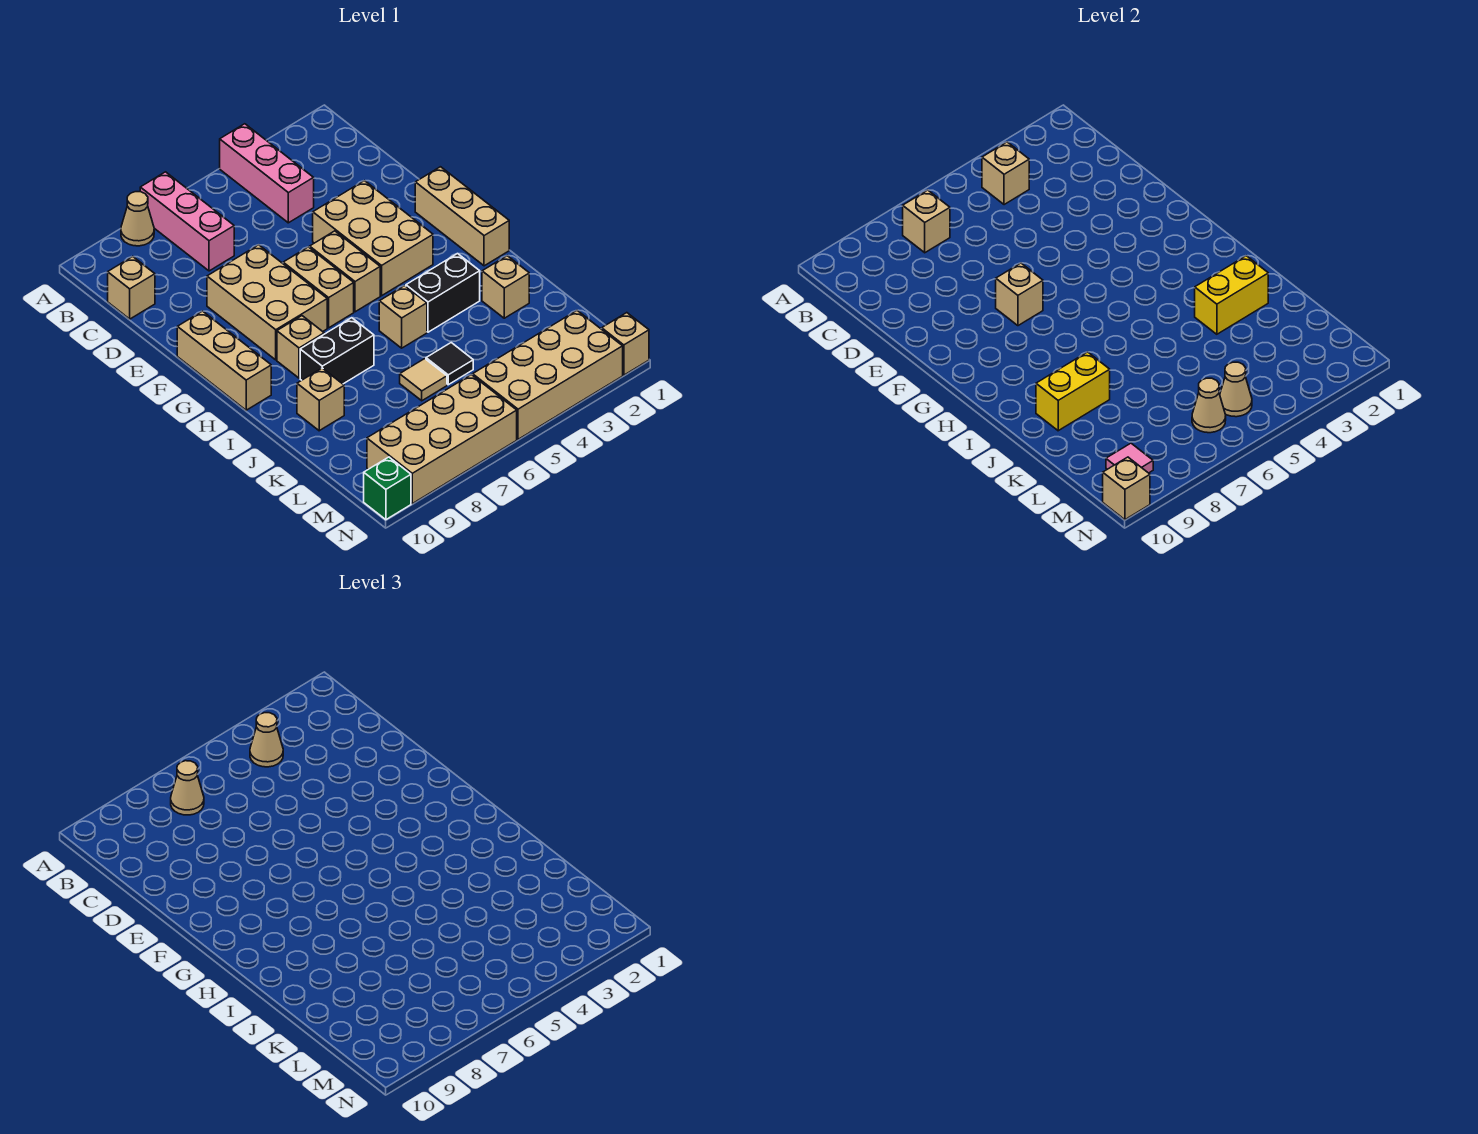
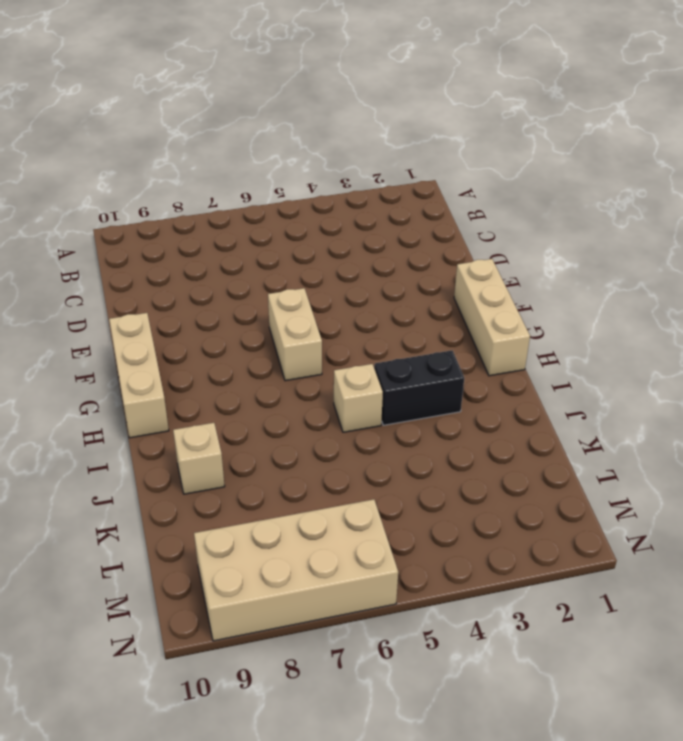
none -> pink brick A4:C4 level 1
none -> pink brick A7:C7 level 1
none -> tan cone A8 level 1
none -> tan brick C10 level 1

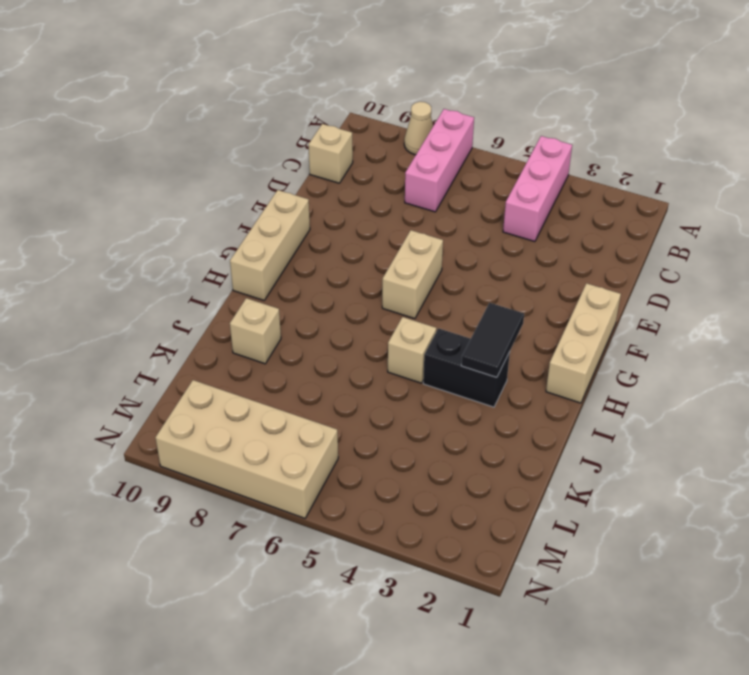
black tile H3:I3 level 2 -> none
none -> tan brick E3:G4 level 1
none -> tan brick E7:G8 level 1
none -> tan brick F5:G5 level 1
none -> tan brick H8 level 1

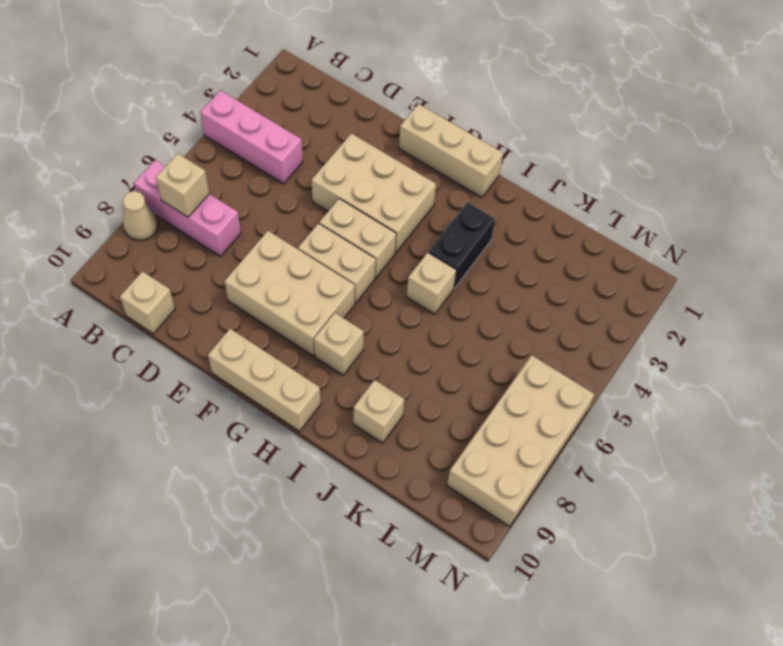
none -> black brick I7:I8 level 1
none -> tan brick J2 level 1
none -> black tile K5 level 1
none -> tan tile K6 level 1

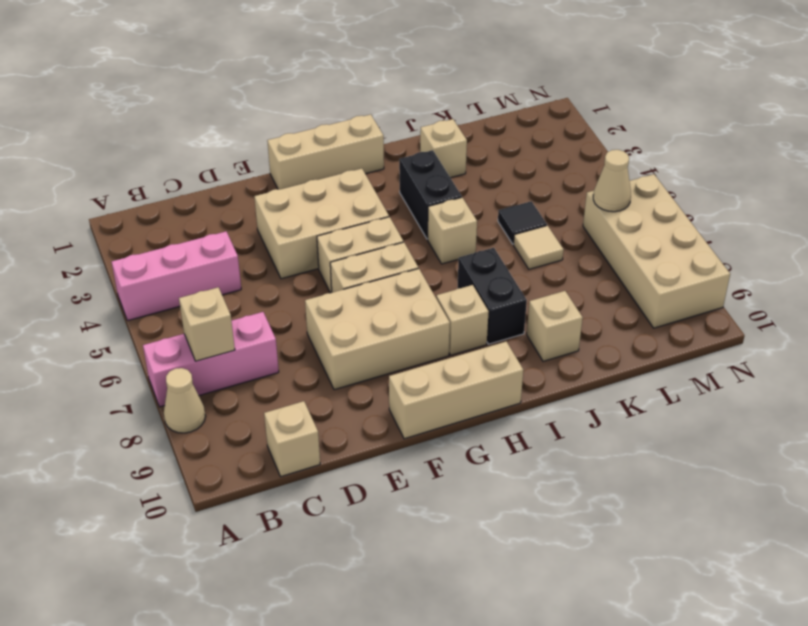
none -> tan brick M2:N5 level 1
none -> tan brick N1 level 1
none -> green brick N10 level 1
none -> tan brick B4 level 2

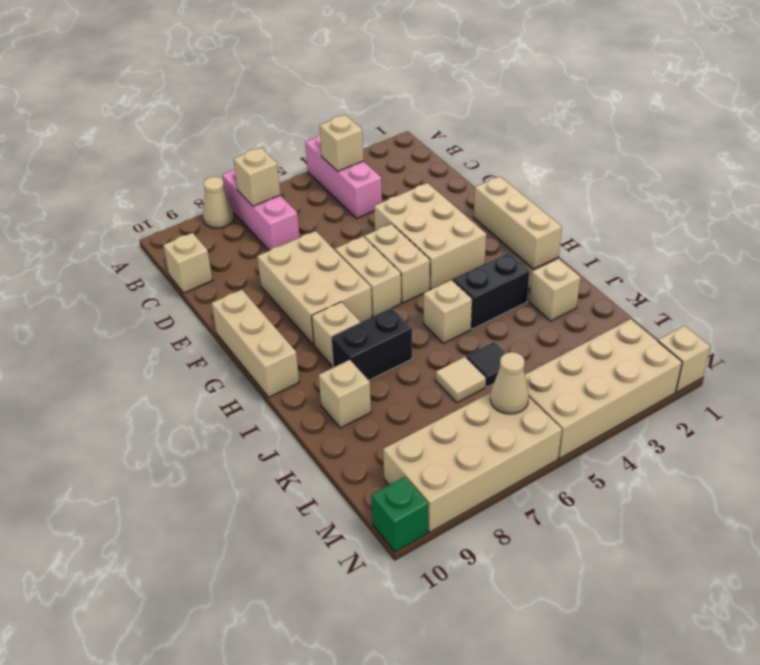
none -> tan brick F7 level 2
none -> yellow brick J2:J3 level 2
none -> yellow brick J8:J9 level 2
none -> tan cone M5 level 2

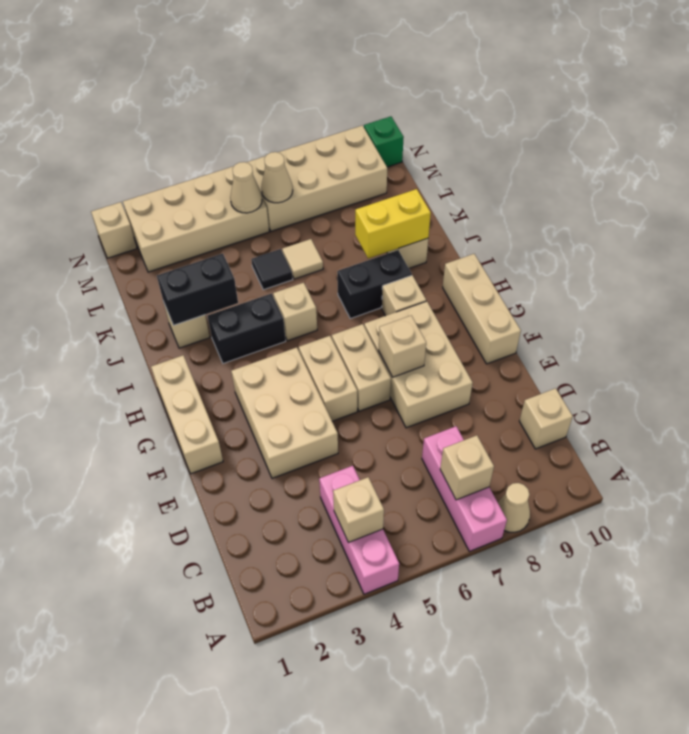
black brick J2:J3 level 2 -> yellow brick J2:J3 level 2
none -> pink tile M9 level 2
none -> tan brick N10 level 2
none -> tan cone B4 level 3
none -> tan cone B7 level 3

